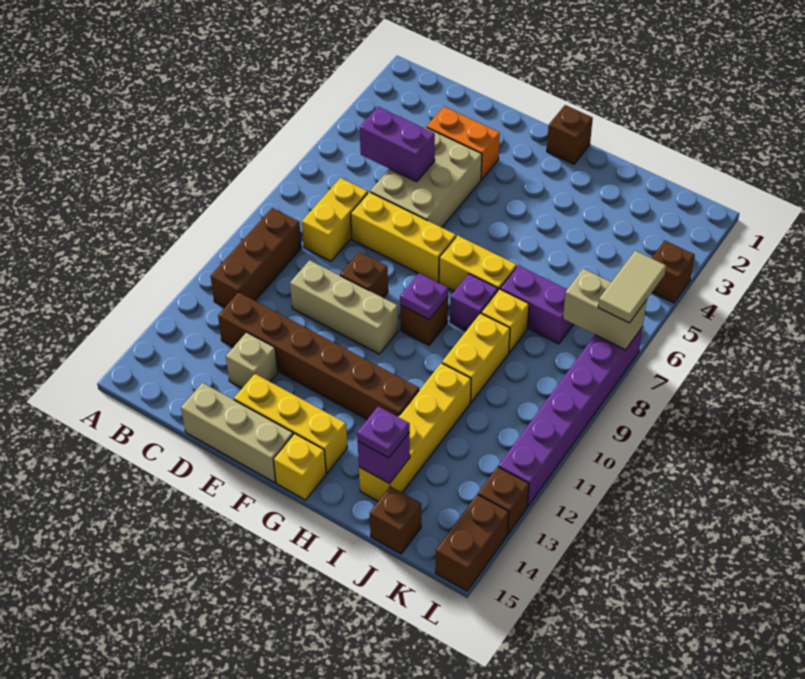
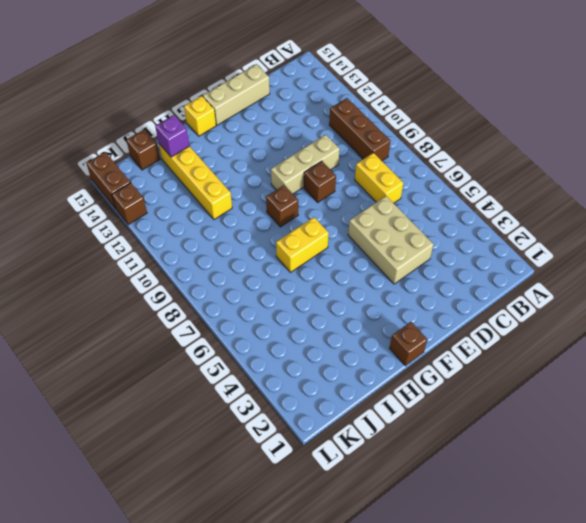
none -> brown brick C12:H12 level 1
none -> orange brick D3:E3 level 1
none -> yellow brick D7:F7 level 1
none -> tan brick D13 level 1

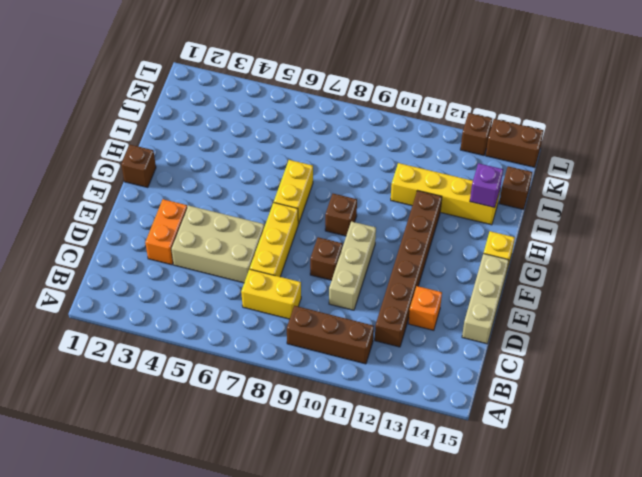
orange brick D13 level 1 -> tan brick D13 level 1
none -> yellow brick E14:G14 level 1
none -> purple brick H8 level 1
none -> purple brick I7:J7 level 1
none -> yellow brick I8 level 1

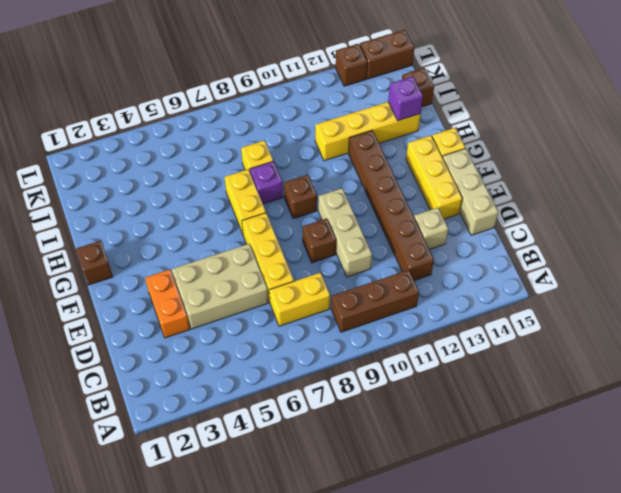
none -> purple brick I7:J7 level 1
none -> yellow brick I9:I10 level 1
none -> brown brick L4 level 1
none -> purple brick L7:L12 level 1

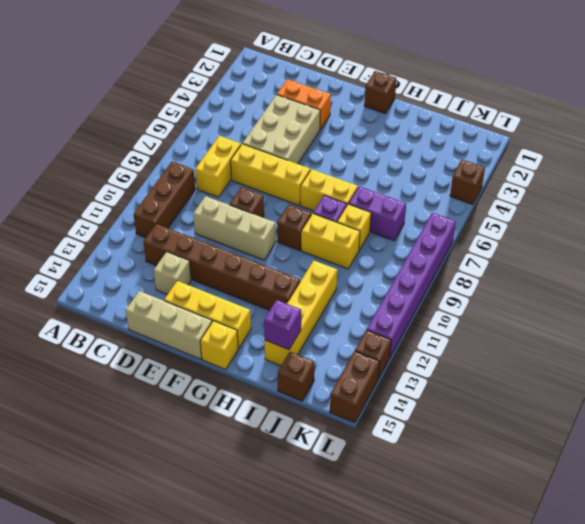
yellow brick H9:I9 level 1 -> yellow brick I9:I10 level 1
none -> purple brick C5:D5 level 2
none -> purple plate G9 level 2
none -> tan brick K7:L7 level 2
none -> purple plate I14 level 3

